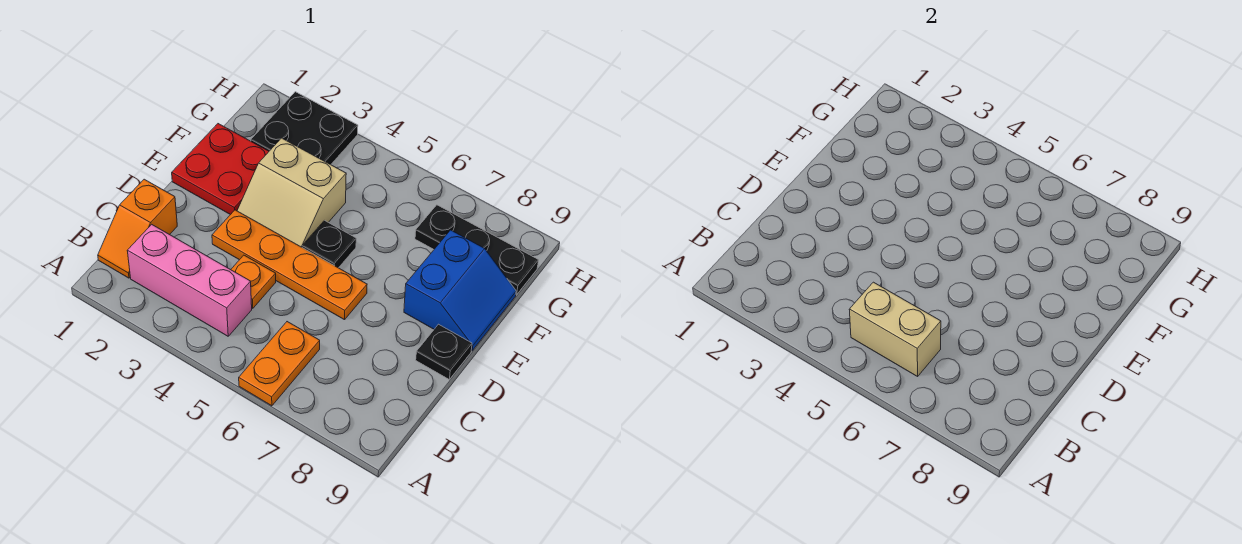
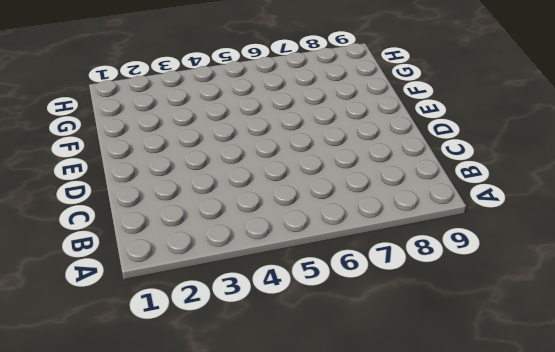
none -> orange plate A6:B6 level 1
none -> orange slope B1:C1 level 1 top C
none -> pink brick B2:B4 level 1

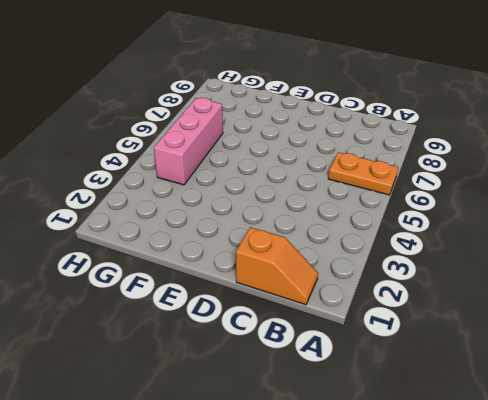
pink brick G4:G6 level 1 -> pink brick B2:B4 level 1
none -> orange plate C4 level 1
none -> orange plate D3:D6 level 1
none -> black plate D9 level 1

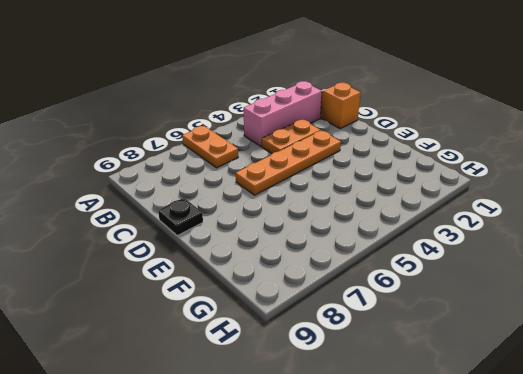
orange plate C3:C4 level 1 -> orange plate C4 level 1
none -> red plate E1:F2 level 1
none -> tan slope E3:F4 level 1 top F
none -> black plate E5 level 1

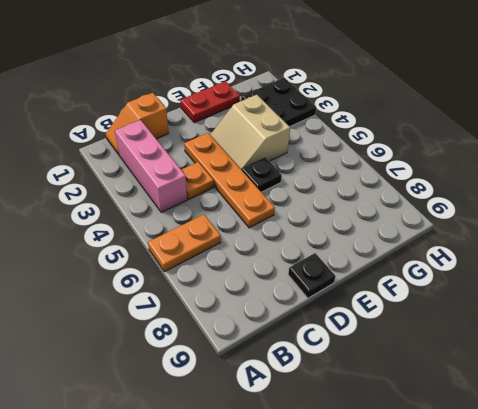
red plate E1:F1 level 1 -> red plate E1:F2 level 1
none -> blue slope E8:F9 level 1 top 8
none -> black plate G7:G9 level 1
none -> tan brick B5:B6 level 2

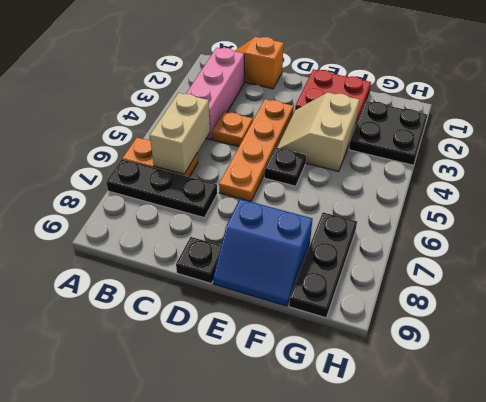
black plate A7:C7 level 1 -> none

